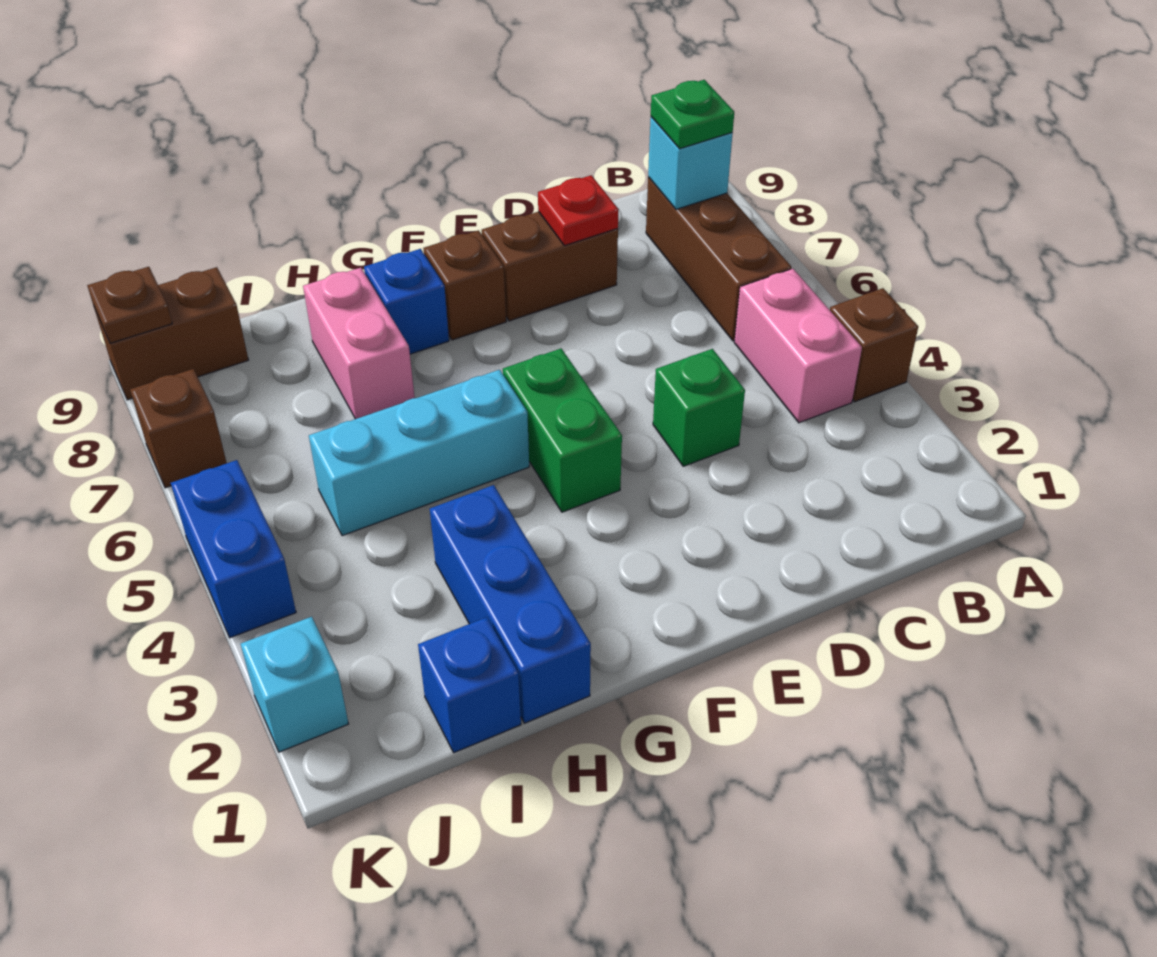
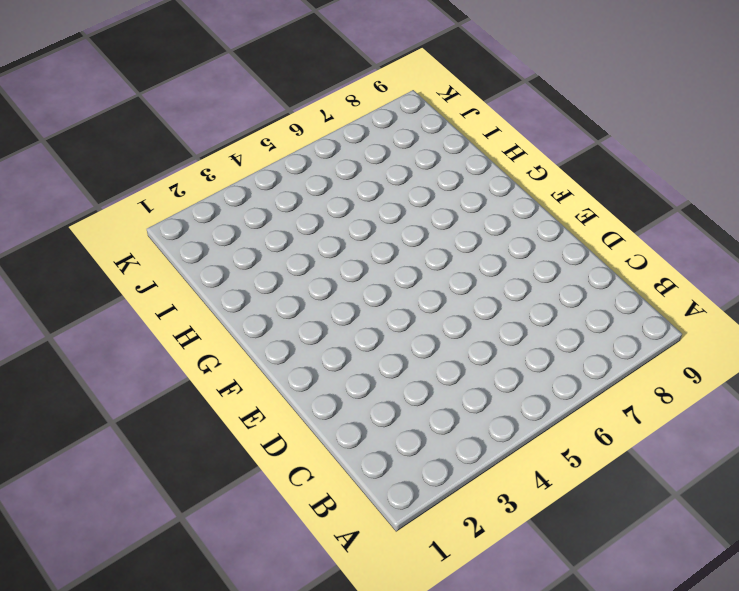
none -> brown brick A4 level 1
none -> pink brick B4:B5 level 1
none -> brown brick B6:B8 level 1

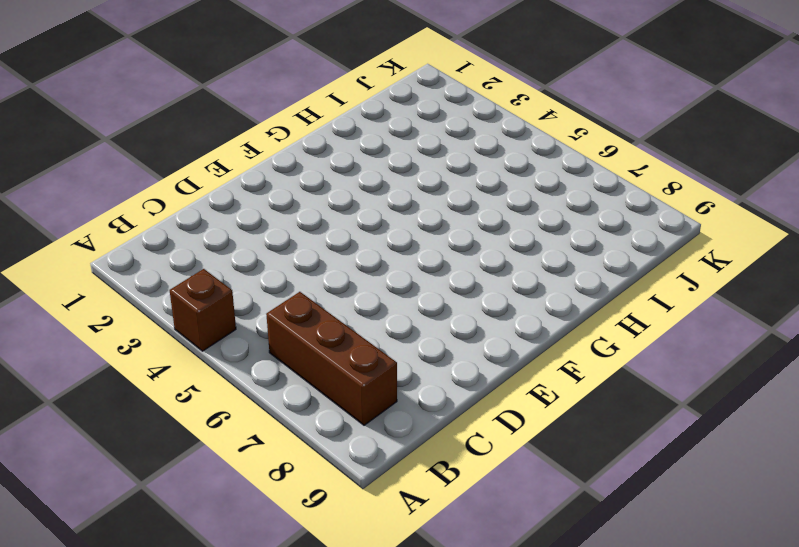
none -> pink brick B4:B5 level 1
none -> green brick D4 level 1
none -> brown brick D8:E8 level 1

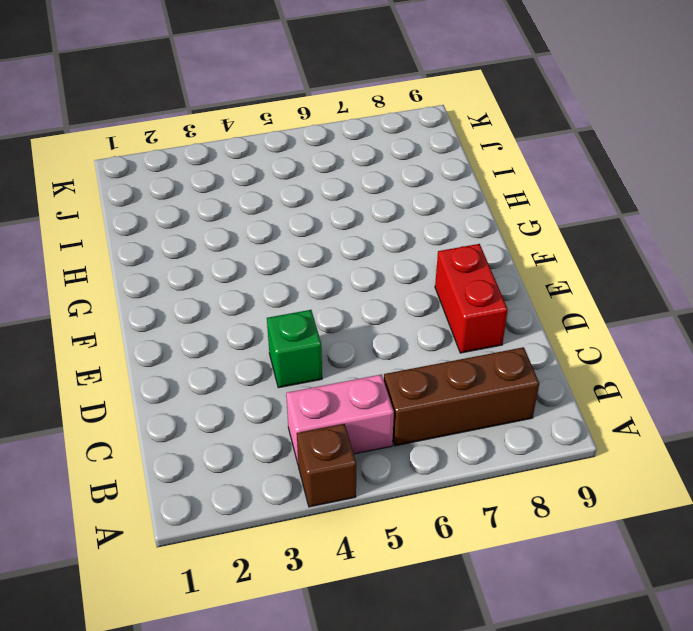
red brick D8:E8 level 1 -> brown brick D8:E8 level 1
none -> green brick F4:F5 level 1
none -> brown brick F8 level 1
none -> cyan brick G5:I5 level 1

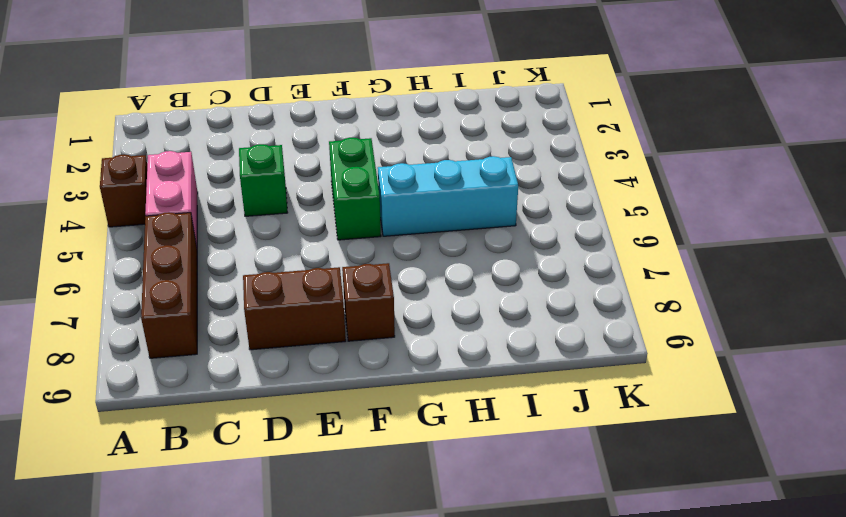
none -> blue brick G8 level 1
none -> blue brick H1:H3 level 1
none -> pink brick H7:H8 level 1

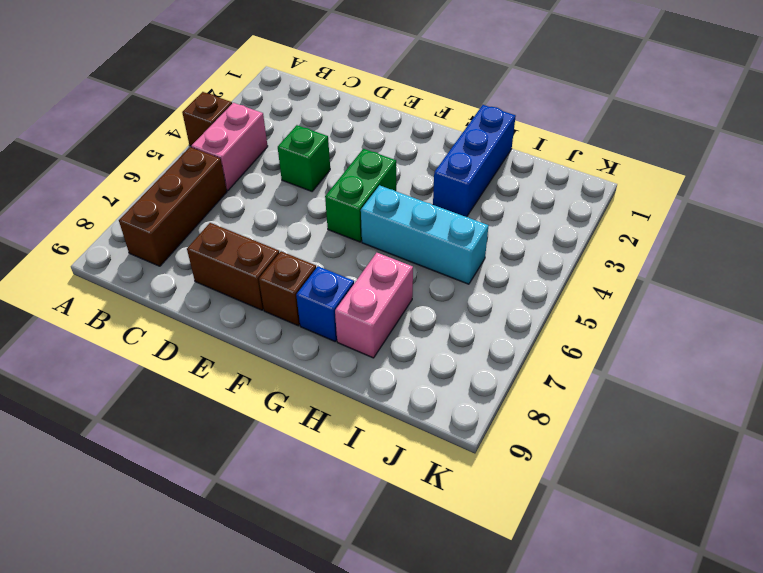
none -> blue brick I1 level 1
none -> brown brick J9:K9 level 1
none -> cyan brick K2 level 1

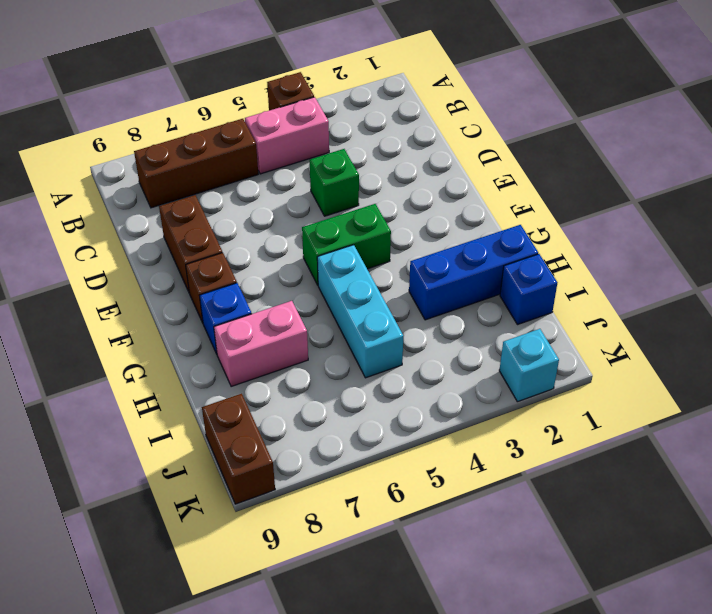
none -> blue brick K4:K5 level 1
none -> brown brick K7 level 1
none -> cyan brick B8 level 2

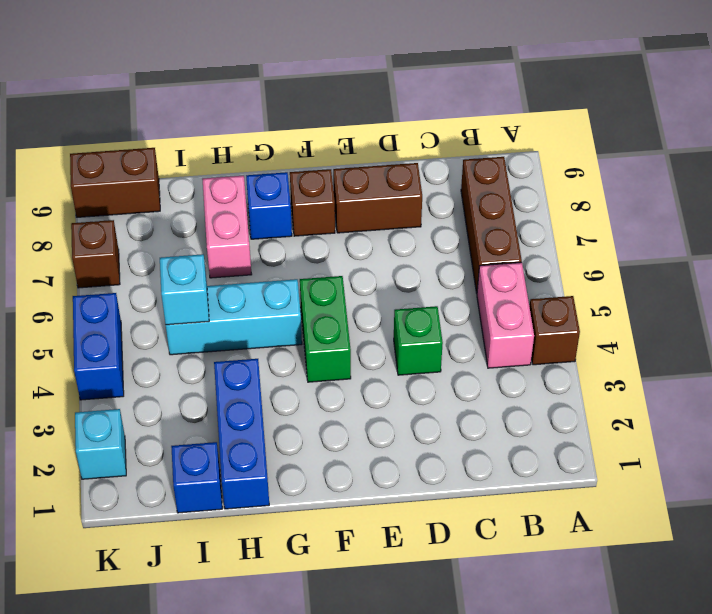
cyan brick I5 level 2 -> cyan brick B8 level 2
none -> red plate D8 level 2
none -> brown plate K9 level 2
none -> green plate B8 level 3

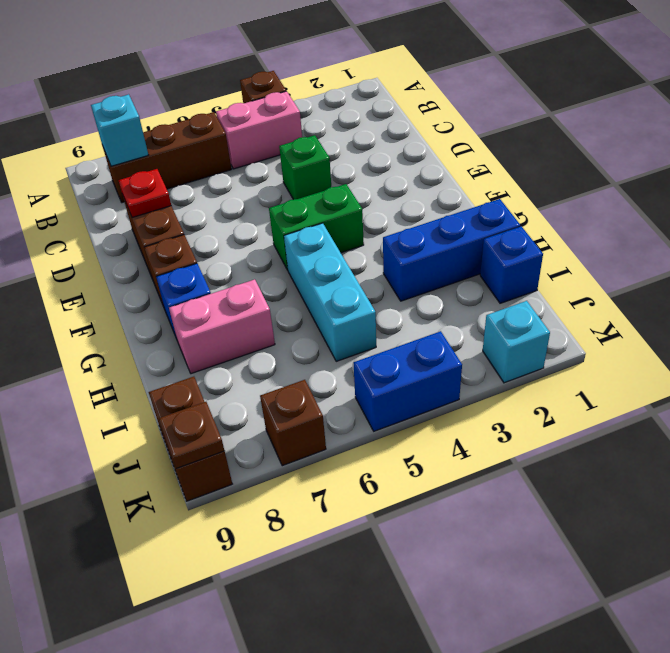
none -> green plate B8 level 3

